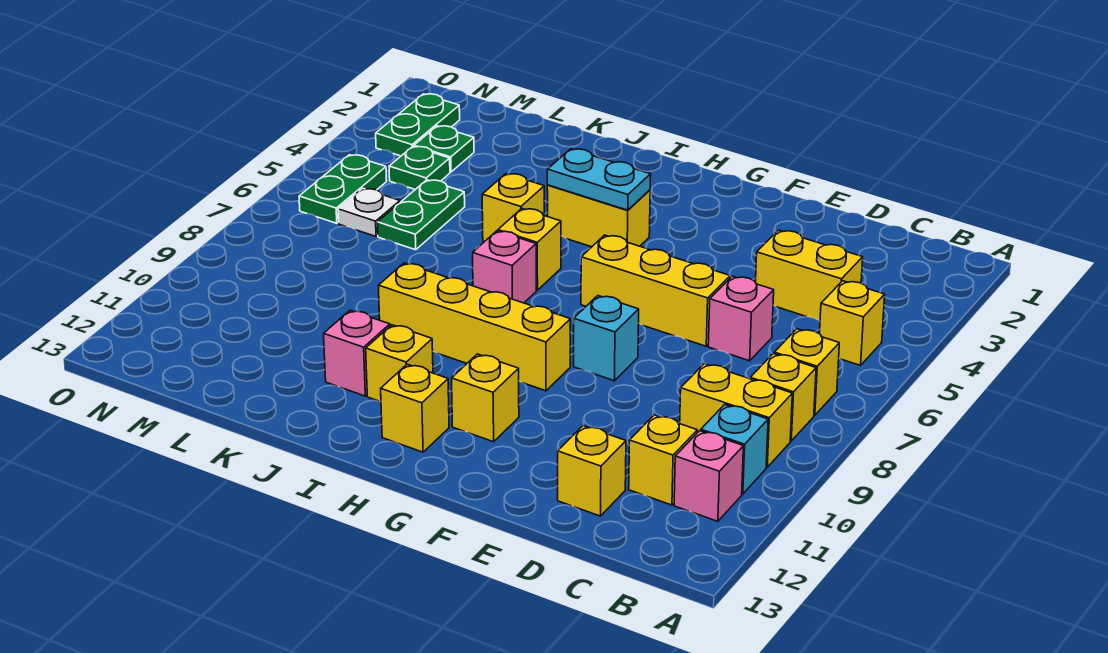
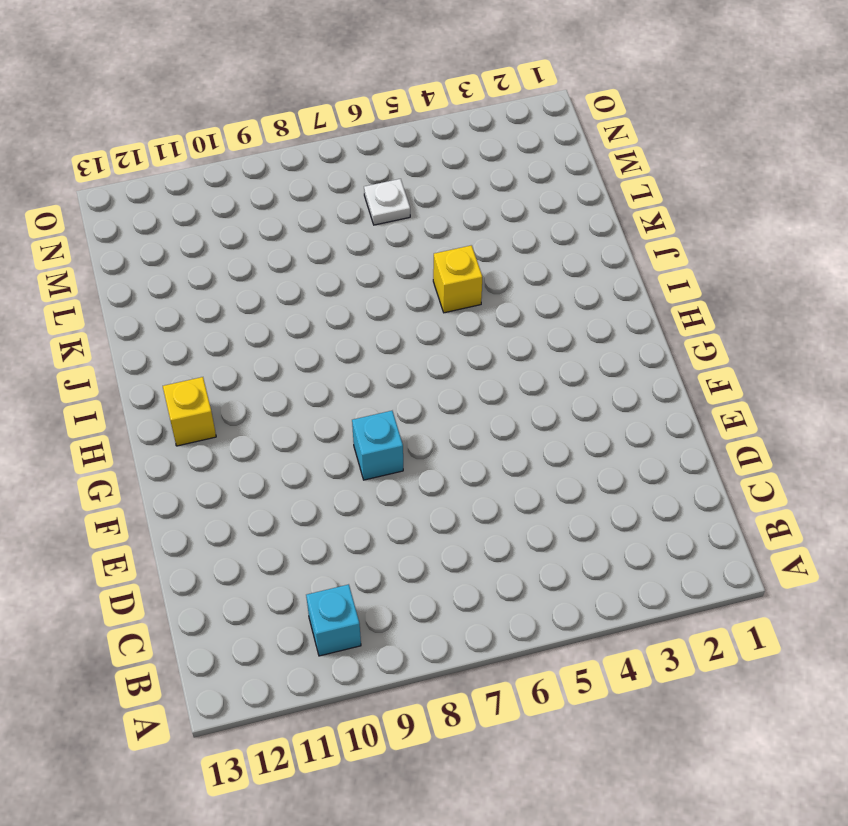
none -> yellow brick B5 level 1
none -> yellow brick B7 level 1
none -> yellow brick B8 level 1

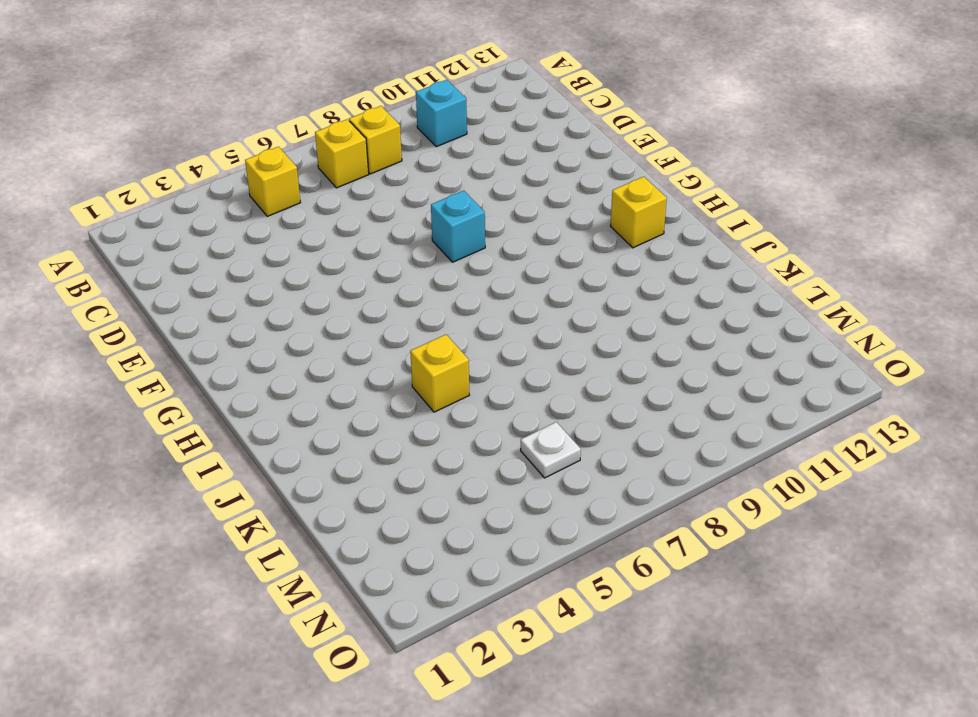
none -> yellow brick B9:C9 level 1
none -> pink brick B11 level 1
none -> yellow brick C4:D4 level 1

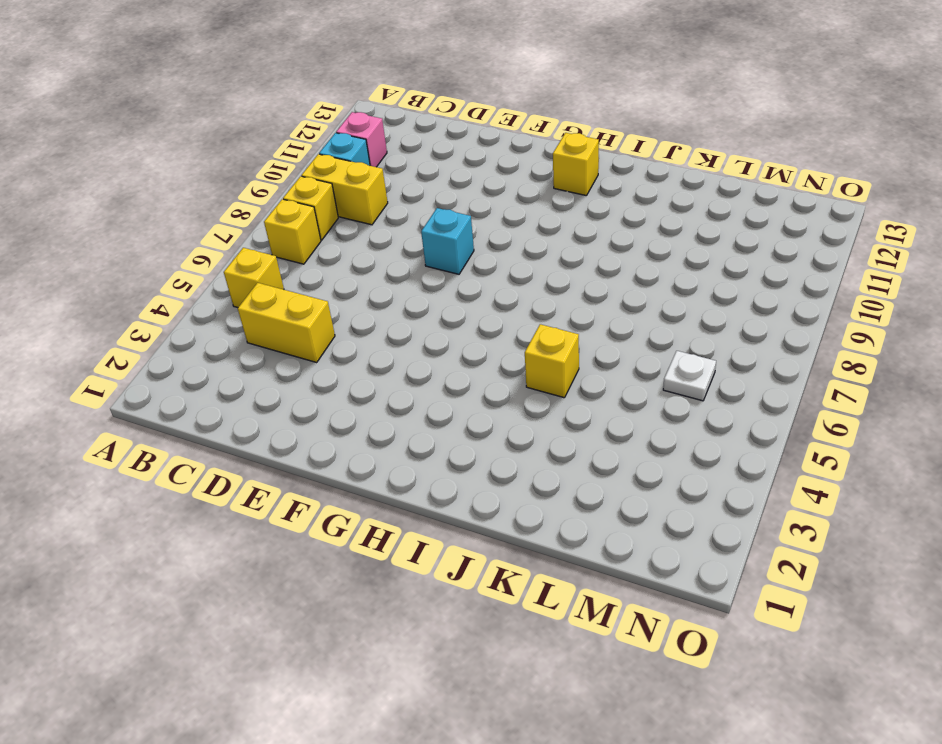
none -> yellow brick C11 level 1
none -> pink brick D6 level 1
none -> yellow brick D12 level 1

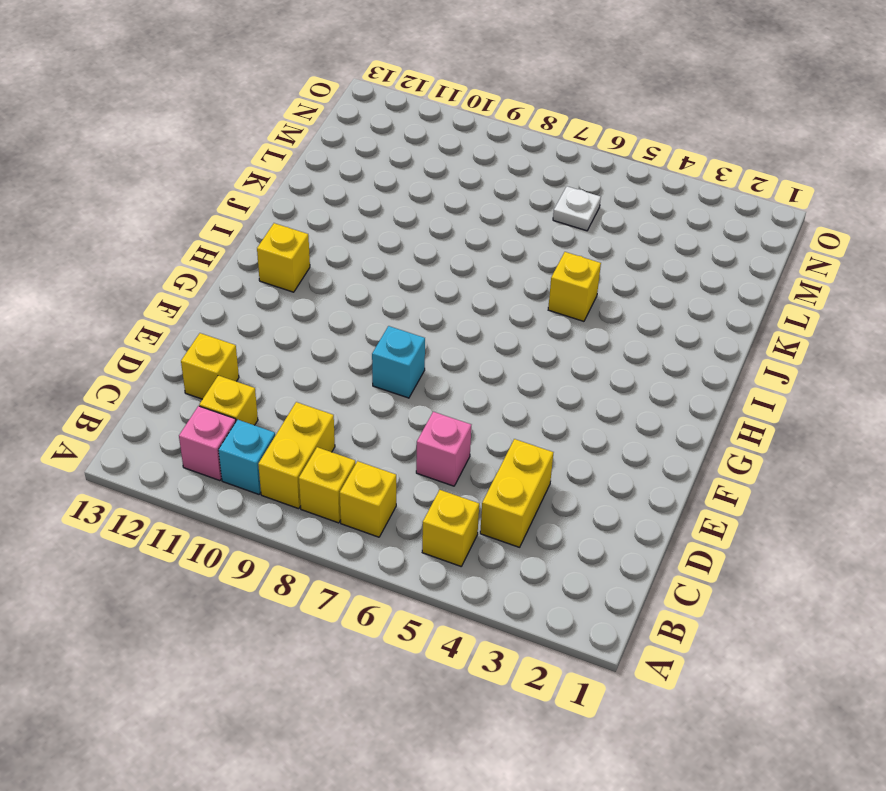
none -> yellow brick E6:G6 level 1
none -> yellow brick G9:J9 level 1
none -> yellow brick G11 level 1

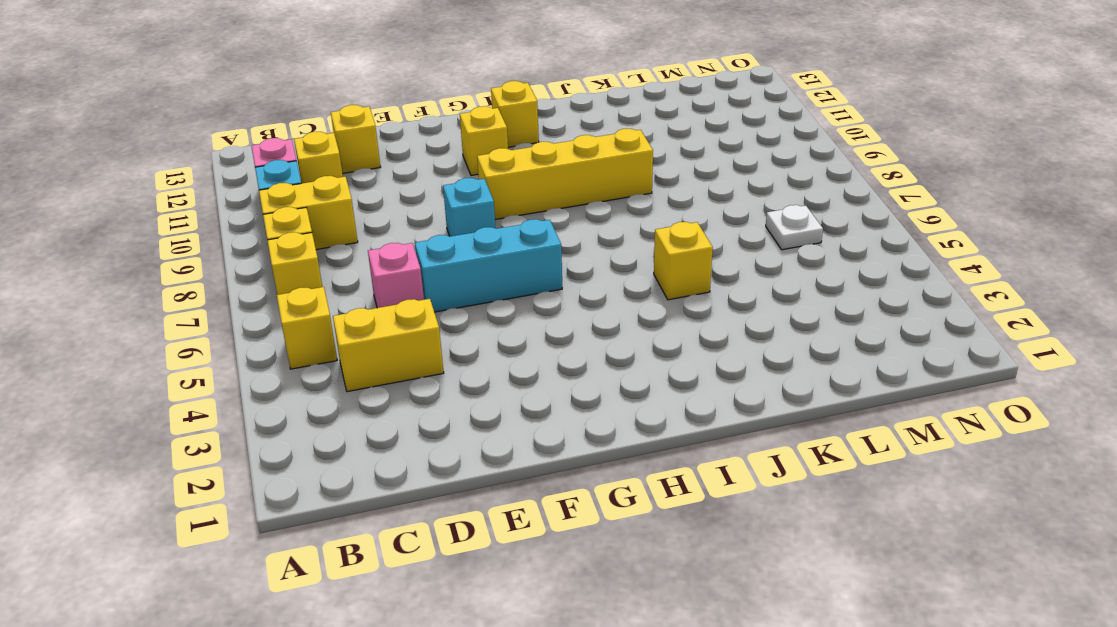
cyan brick E6:G6 level 1 -> yellow brick E6:G6 level 1
none -> yellow brick H4:I4 level 1
none -> yellow brick I6 level 1
none -> pink brick I7 level 1

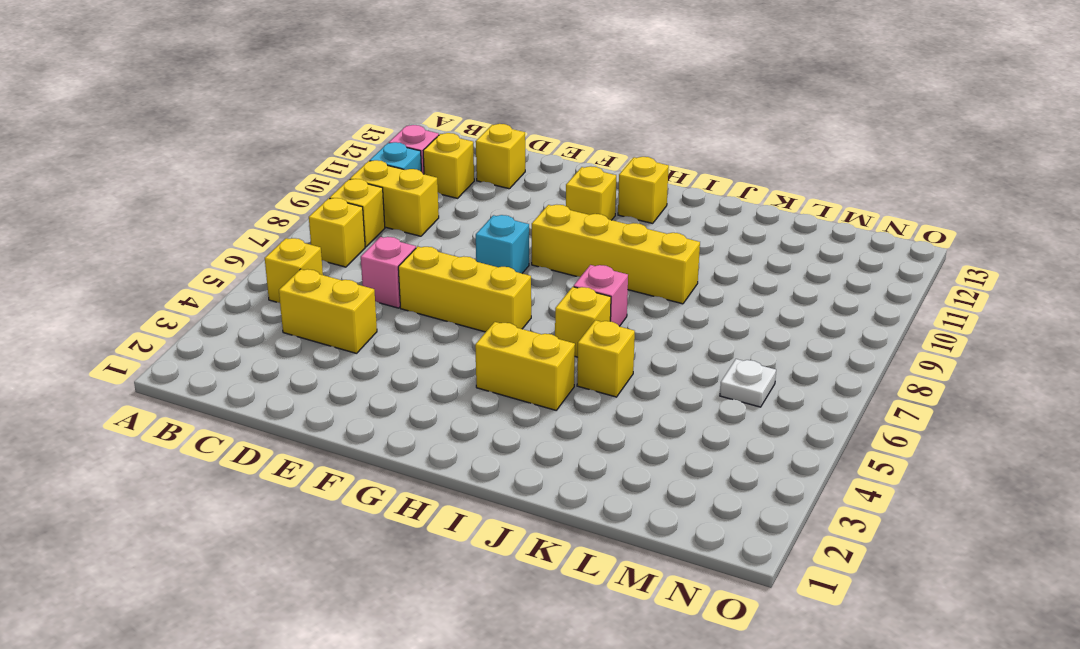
none -> yellow brick I11 level 1
none -> pink brick J11 level 1
none -> green plate L5:L6 level 1

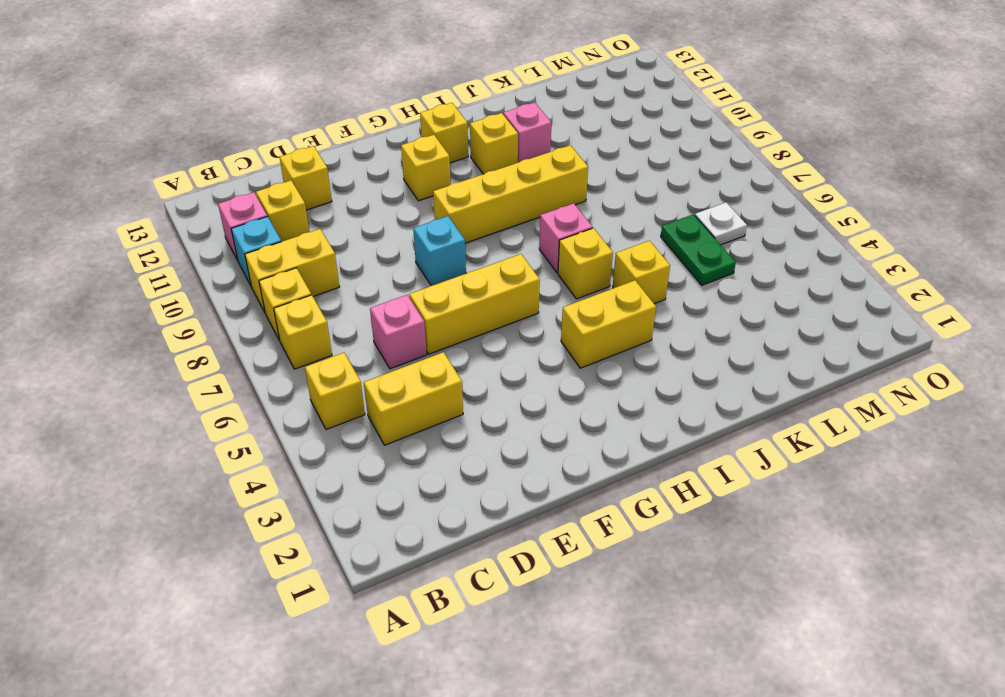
none -> green plate M3 level 1
none -> green plate M4 level 1
none -> green plate N2:N3 level 1

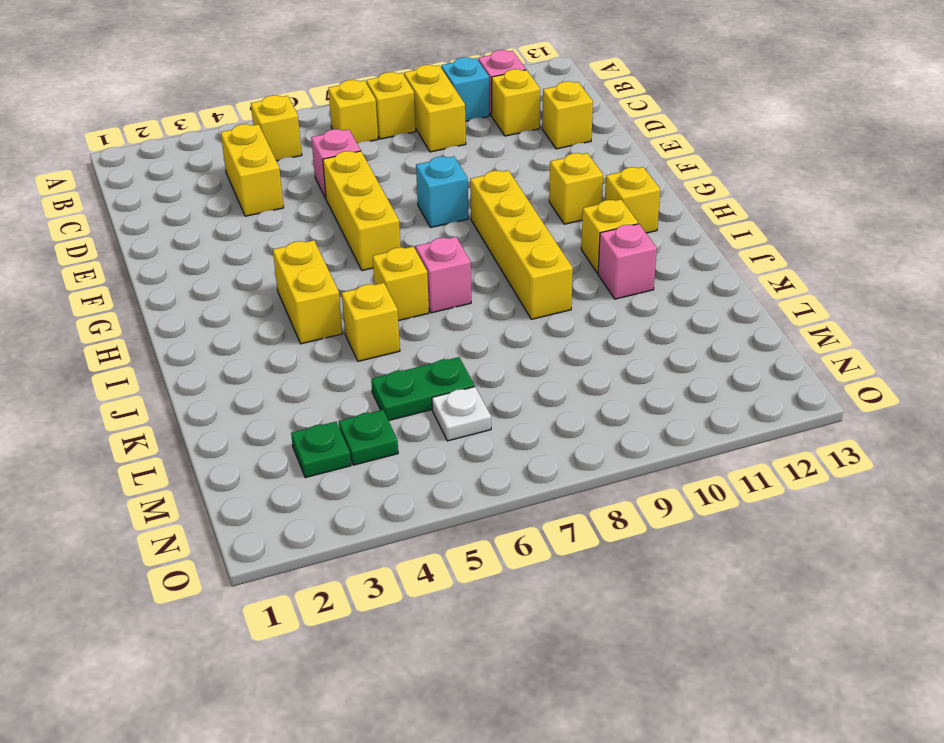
none -> green plate N2:N3 level 1
none -> green plate N5:N6 level 1
none -> cyan plate H4:I4 level 2

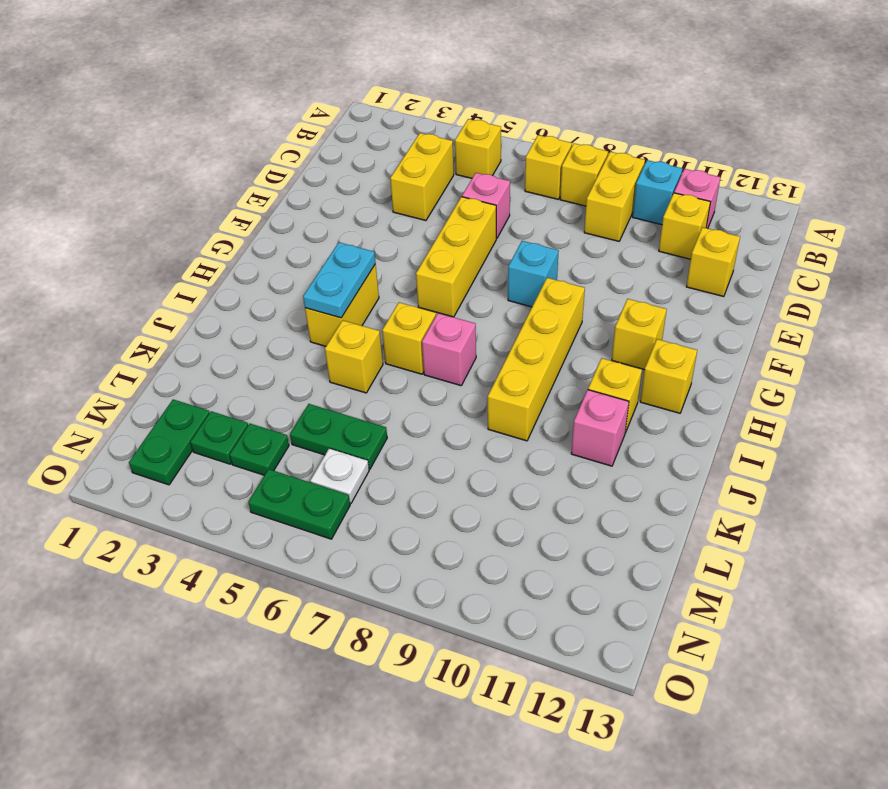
green plate M2:N2 level 1 -> green plate N2:N3 level 1

